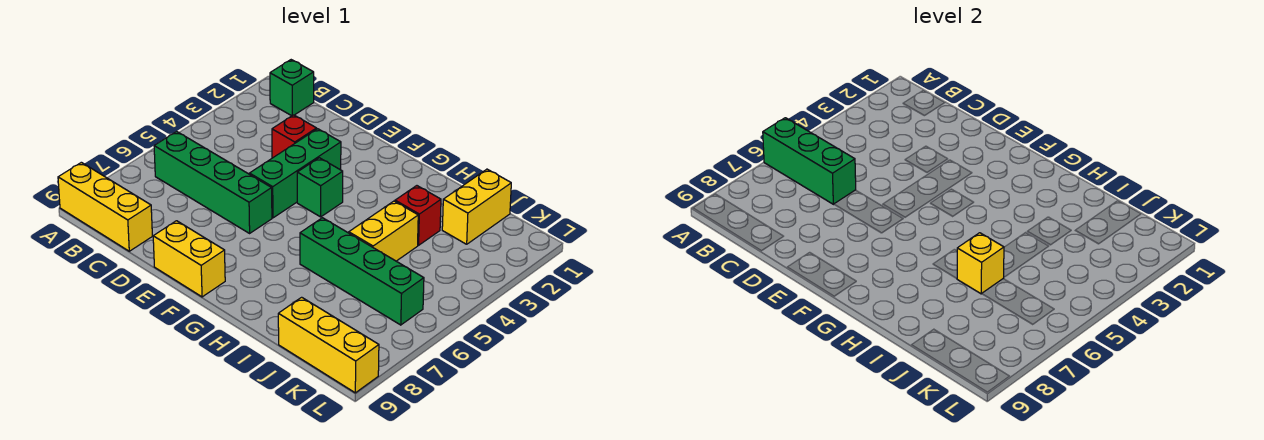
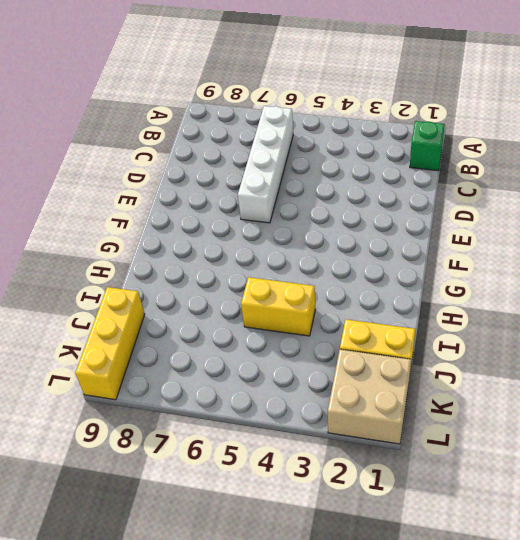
white brick B6:E6 level 1 -> green brick B6:E6 level 1
tan brick K1:L2 level 1 -> none
none -> yellow brick A9:C9 level 1
none -> red brick D3 level 1
none -> green brick E3:E5 level 1

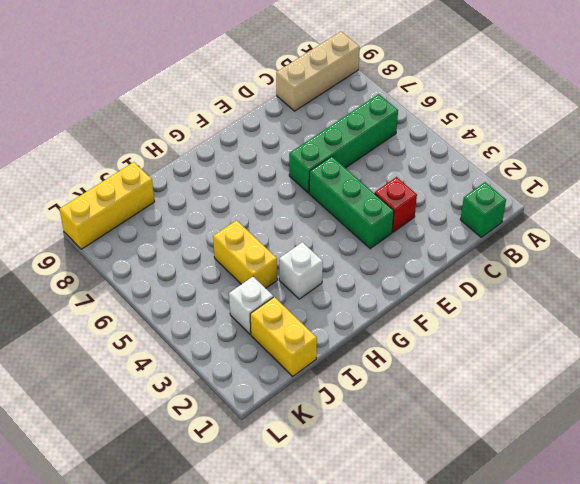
tan brick A9:C9 level 1 -> yellow brick A9:C9 level 1
white brick H3 level 1 -> none
white brick J3 level 1 -> none
none -> yellow brick E9:F9 level 1
none -> green brick F4 level 1
none -> green brick H6:K6 level 1

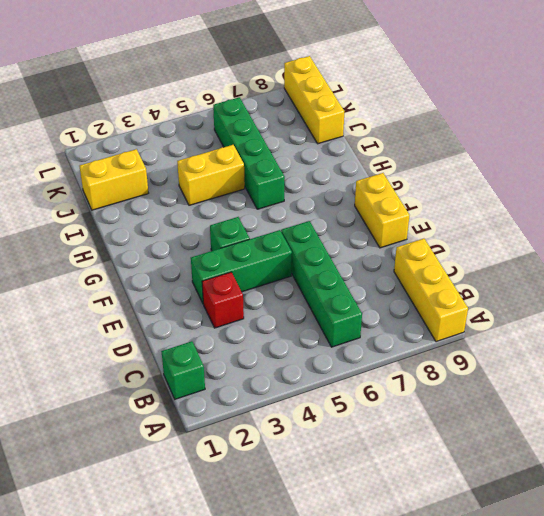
none -> red brick I3 level 1
none -> green brick A6:C6 level 2
none -> yellow brick I6 level 2

